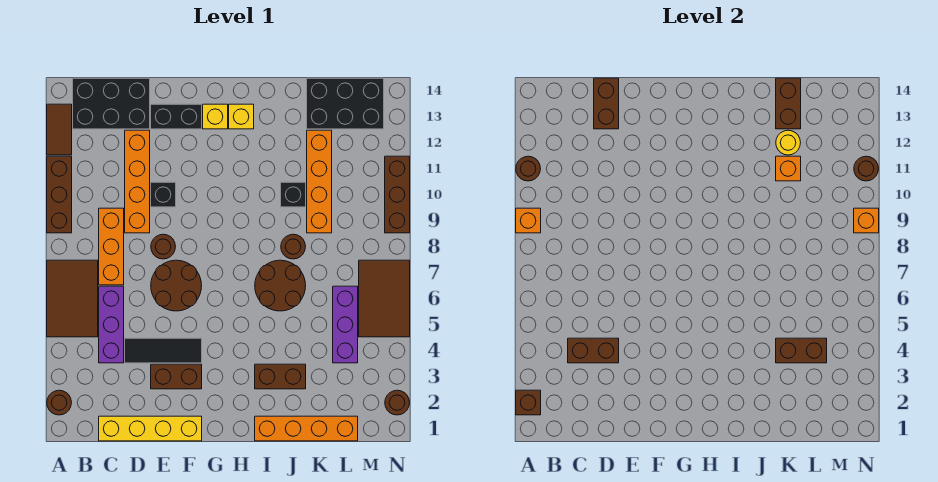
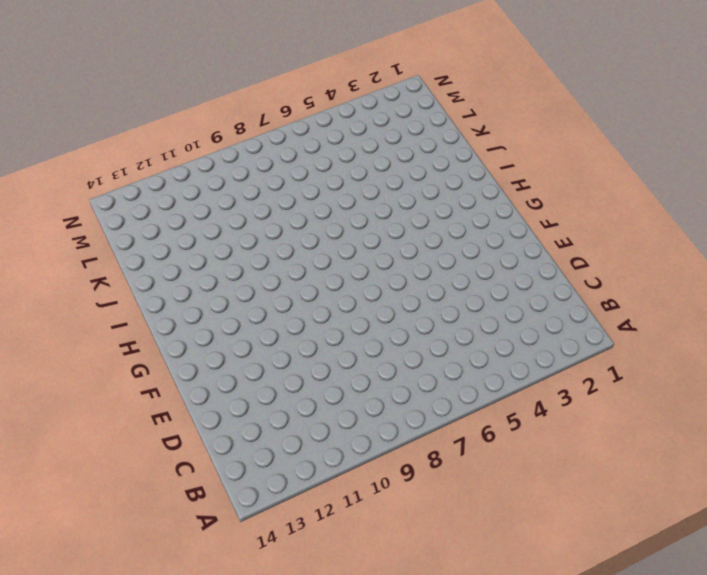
none -> brown round brick A2 level 1
none -> brown tile A5:B7 level 1
none -> brown brick A9:A11 level 1
none -> brown tile A12:A13 level 1

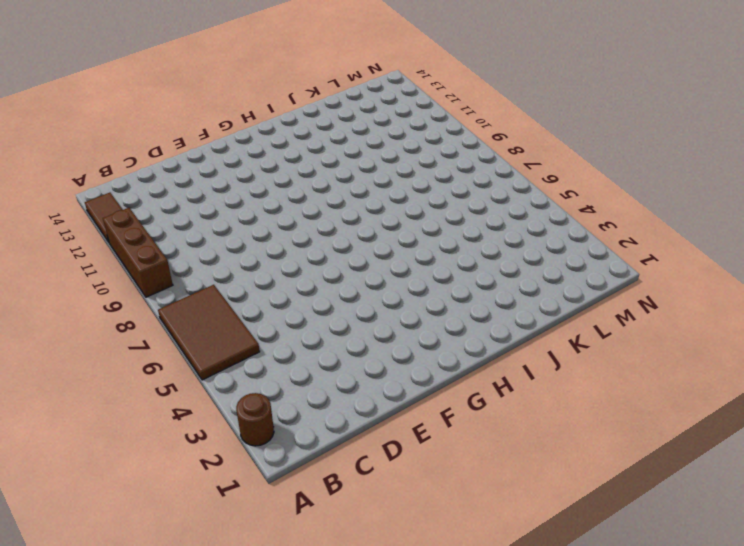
none -> black brick B13:D14 level 1
none -> yellow brick C1:F1 level 1
none -> purple brick C4:C6 level 1
none -> orange brick C7:C9 level 1

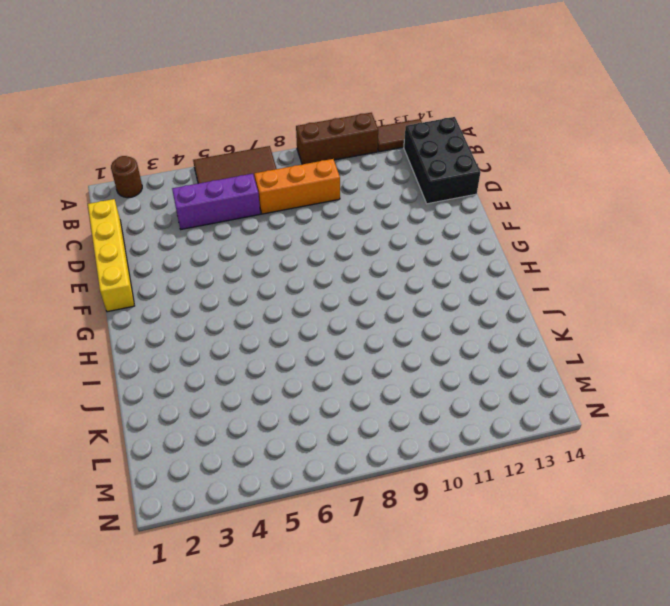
none -> black tile D4:F4 level 1
none -> orange brick D9:D12 level 1
none -> brown brick E3:F3 level 1
none -> brown round brick E6:F7 level 1

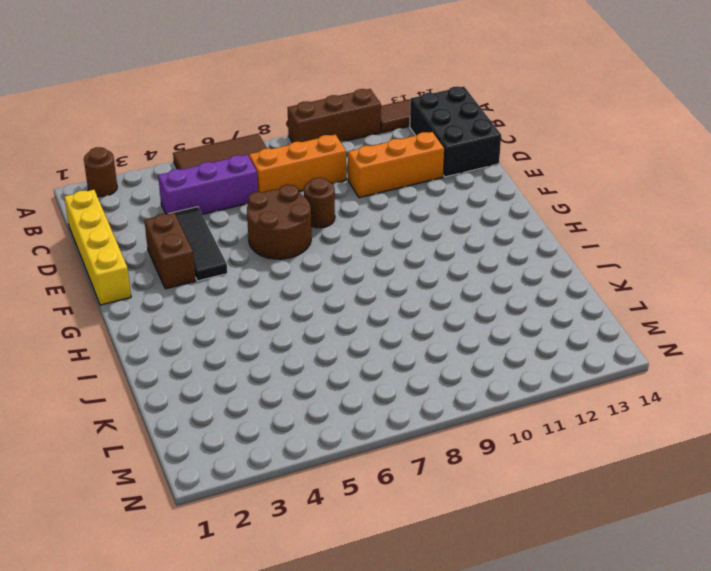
orange brick D10:D12 level 1 -> orange brick D9:D12 level 1
none -> black brick E10 level 1
none -> black brick E13:F13 level 1
none -> yellow brick G13 level 1
none -> yellow brick H13 level 1

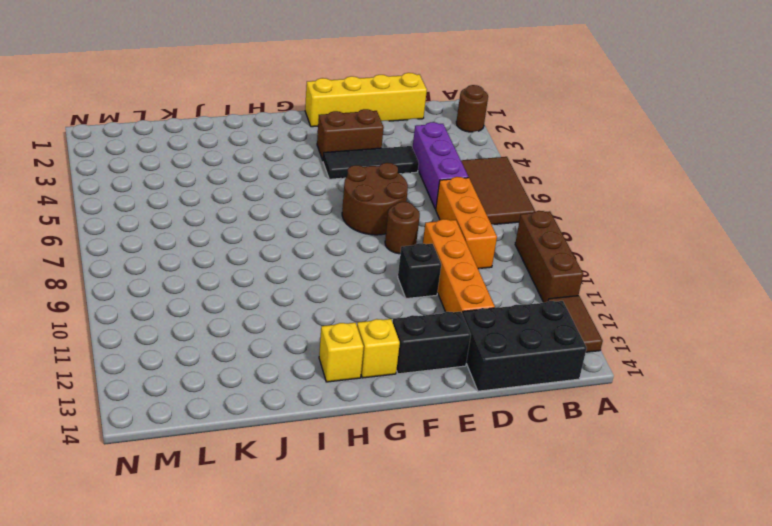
none -> orange brick I1:L1 level 1
none -> brown brick I3:J3 level 1
none -> brown round brick I6:J7 level 1
none -> brown round brick J8 level 1

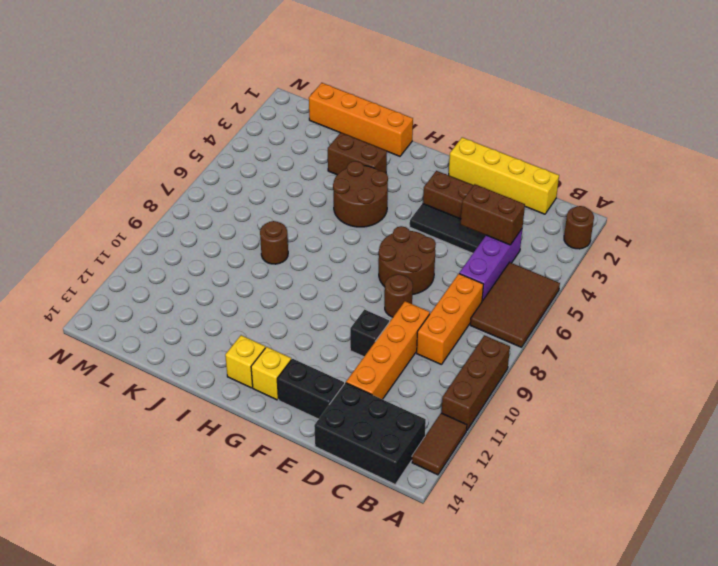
brown round brick H4:I5 level 1 -> brown round brick I6:J7 level 1
none -> black brick J10 level 1
none -> orange brick K9:K12 level 1
none -> black brick K13:M14 level 1
none -> purple brick L4:L6 level 1

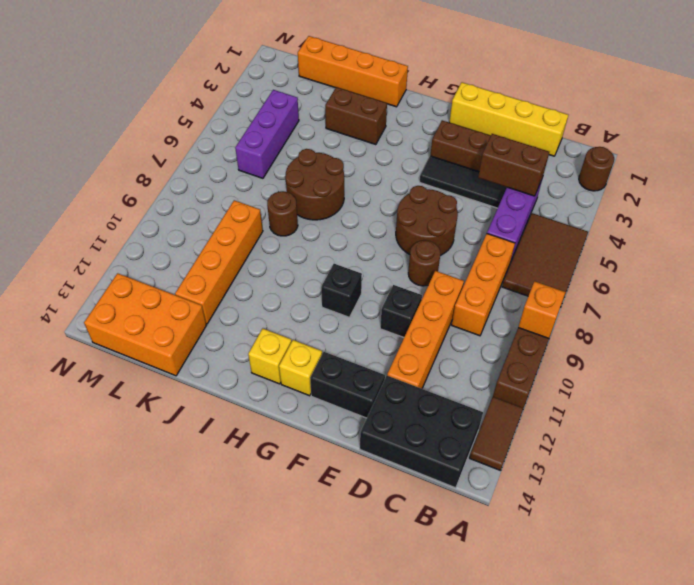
black brick G10 level 1 -> black brick J10 level 1
orange brick K13:M14 level 1 -> black brick K13:M14 level 1
none -> brown tile M5:N7 level 1
none -> brown round brick N2 level 1
none -> brown brick N9:N11 level 1
none -> brown brick A2 level 2

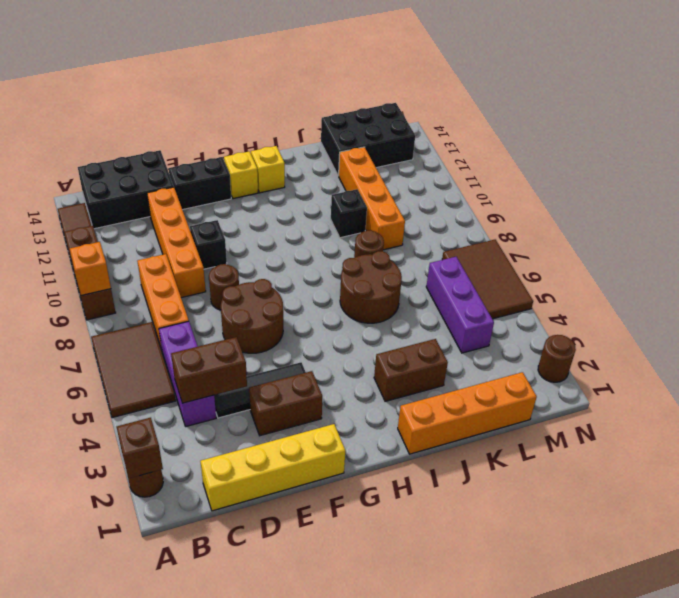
none -> brown brick N9:N11 level 1
none -> brown round brick A11 level 2
none -> brown brick D13:D14 level 2
none -> brown brick K4:L4 level 2

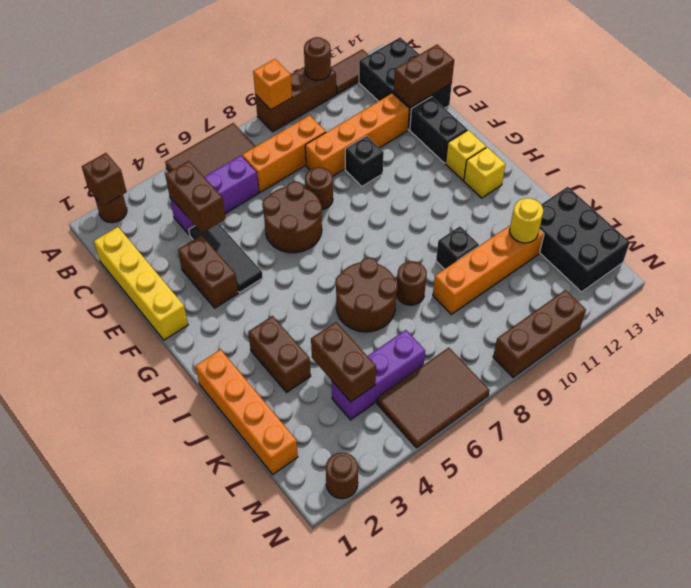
none -> orange brick K11 level 2
none -> brown brick K13:K14 level 2
none -> orange brick N9 level 2
none -> brown round brick N11 level 2

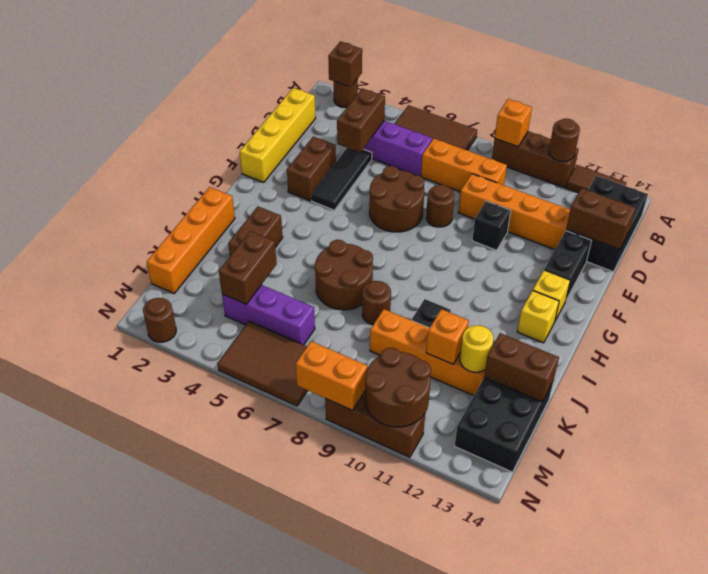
brown round brick M10:N11 level 2 -> brown round brick N11 level 2
orange brick N8:N9 level 2 -> orange brick N9 level 2

